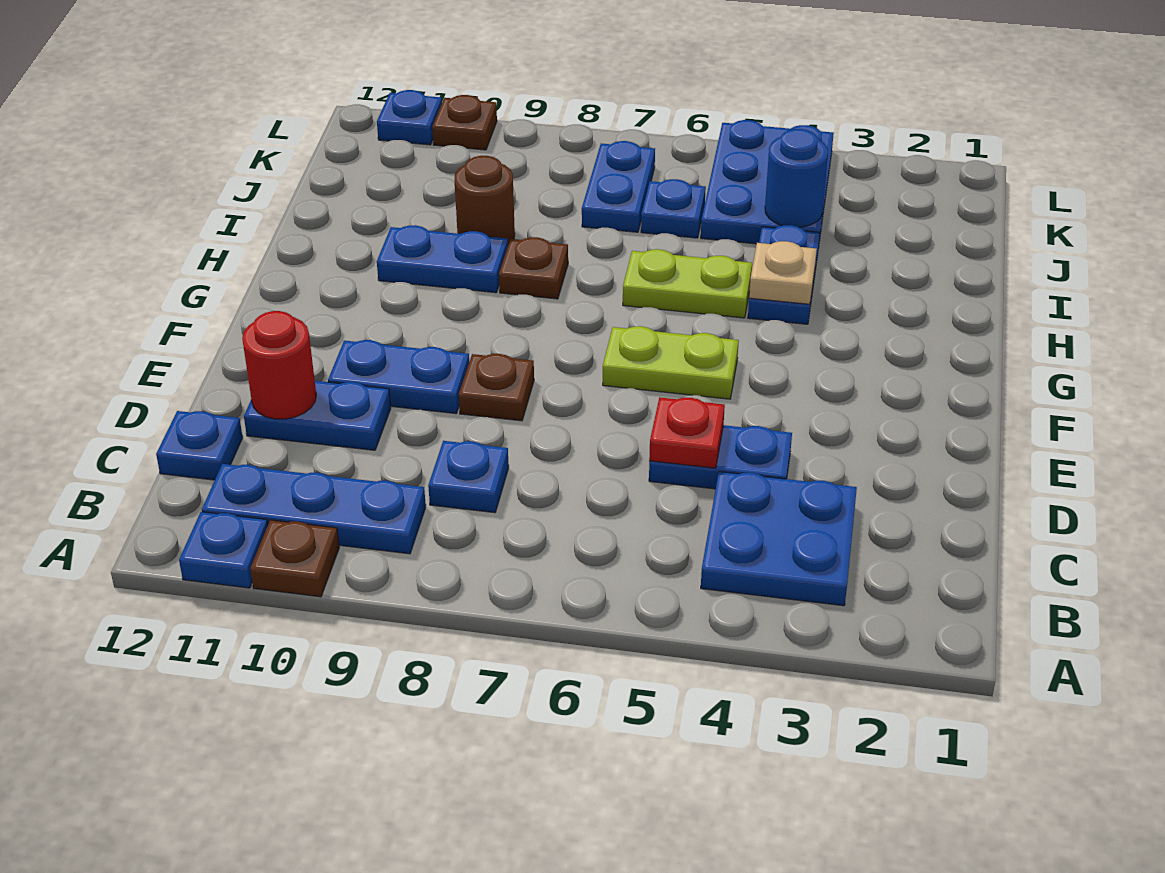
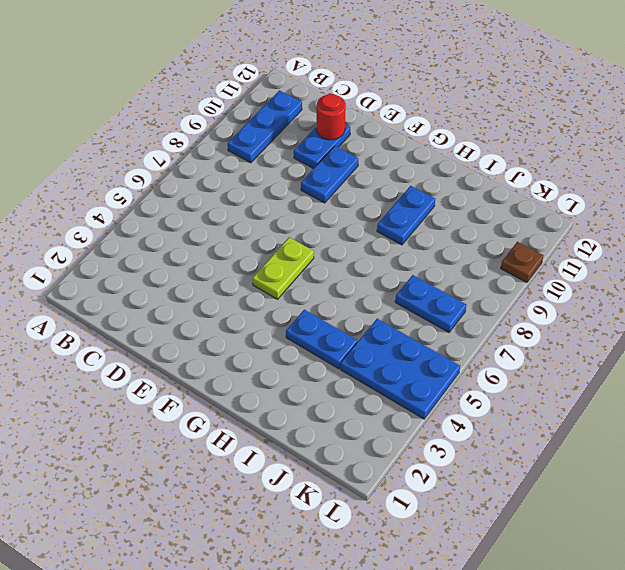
none -> brown plate A10 level 1
none -> blue plate A11 level 1
none -> blue plate B3:C4 level 1

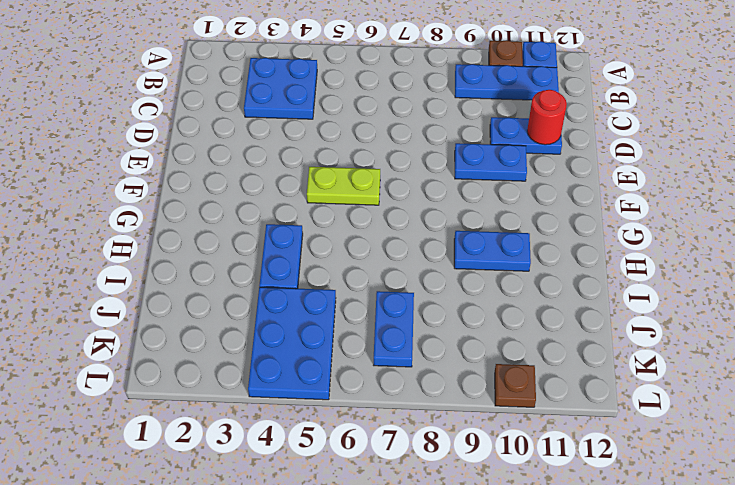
none -> blue plate C8 level 1
none -> blue plate C12 level 1
none -> blue plate D4:D5 level 1

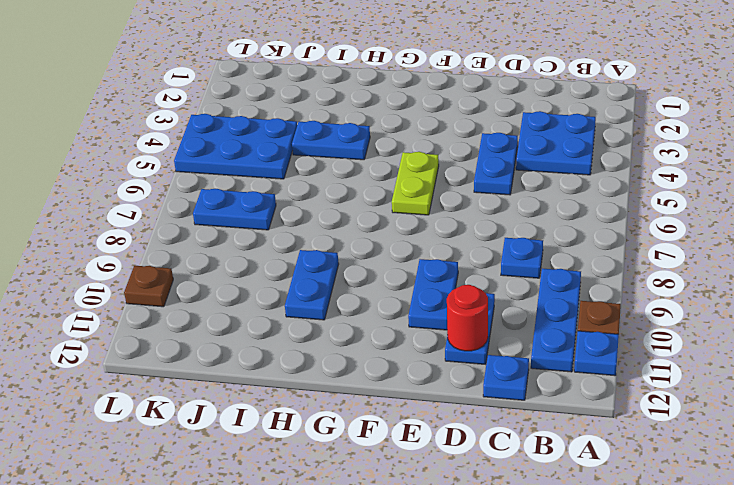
none -> brown plate E8 level 1
none -> lime plate H5:H6 level 1
none -> brown plate H8 level 1

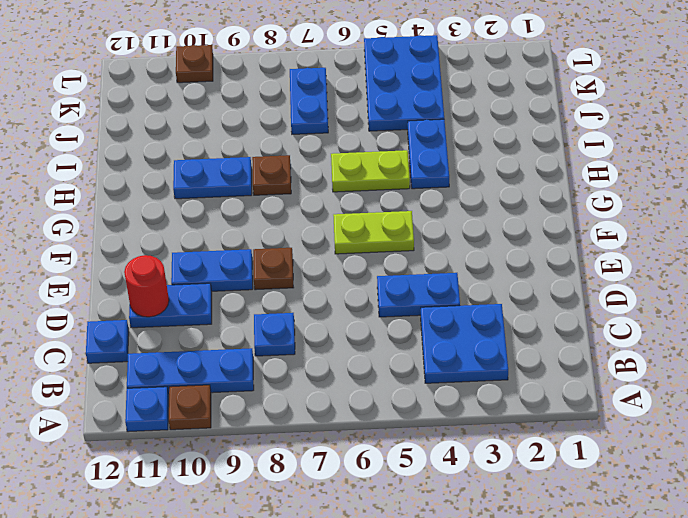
none -> brown round brick I9 level 1
none -> blue plate J6 level 1
none -> blue plate L11 level 1

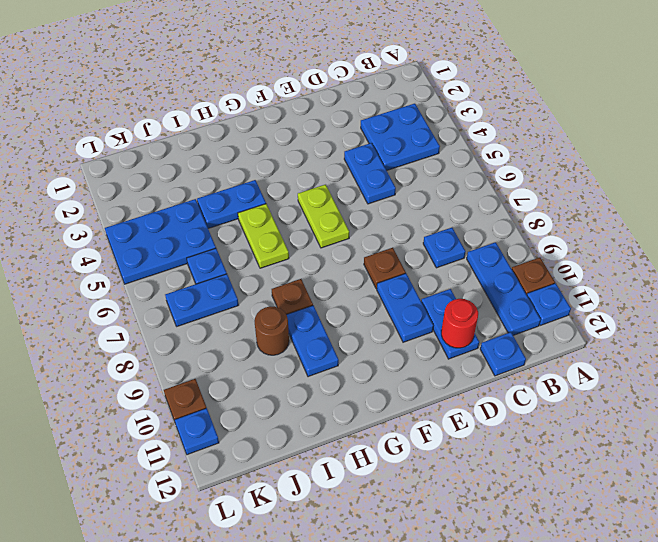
none -> red plate D5 level 2
none -> tan plate H4 level 2
none -> blue round brick J4 level 2

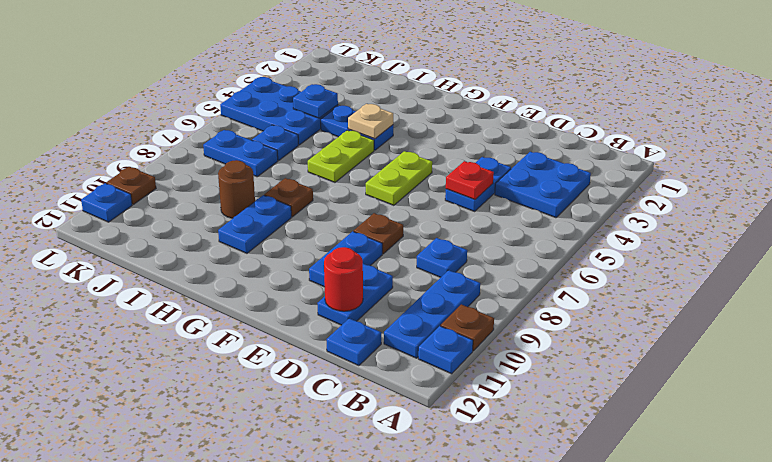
blue plate J4 level 2 -> blue round brick J4 level 2

